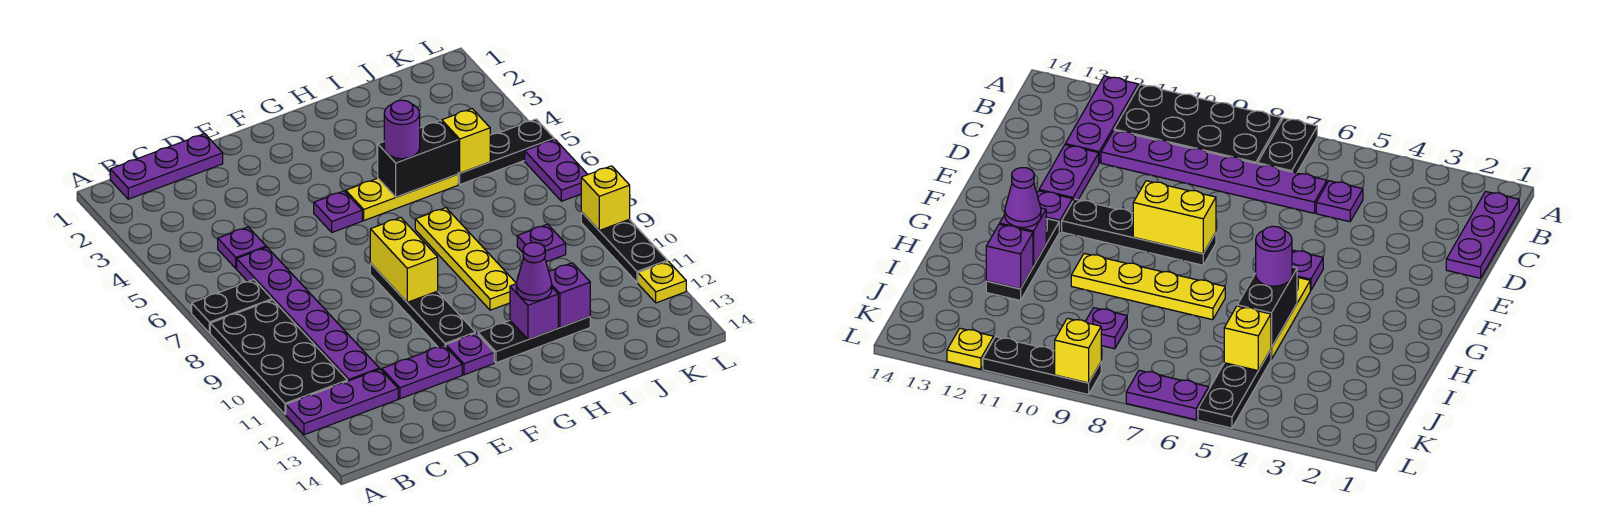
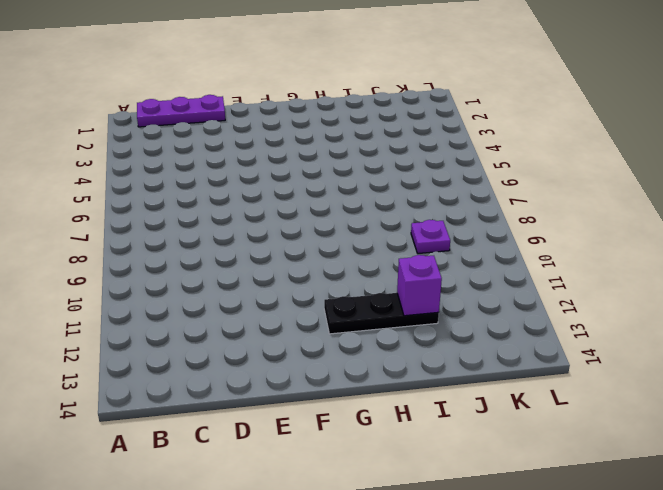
none -> black plate A7:B7 level 1
none -> black plate A8:B11 level 1
none -> purple plate A12:C12 level 1

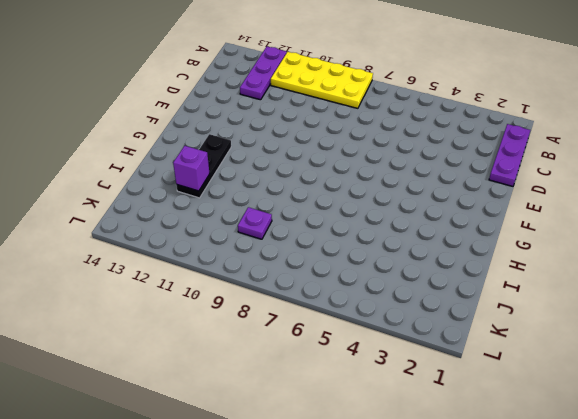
yellow plate A8:B11 level 1 -> black plate A8:B11 level 1
none -> black plate A7:B7 level 1
none -> purple plate C5 level 1
none -> purple plate C6:C11 level 1

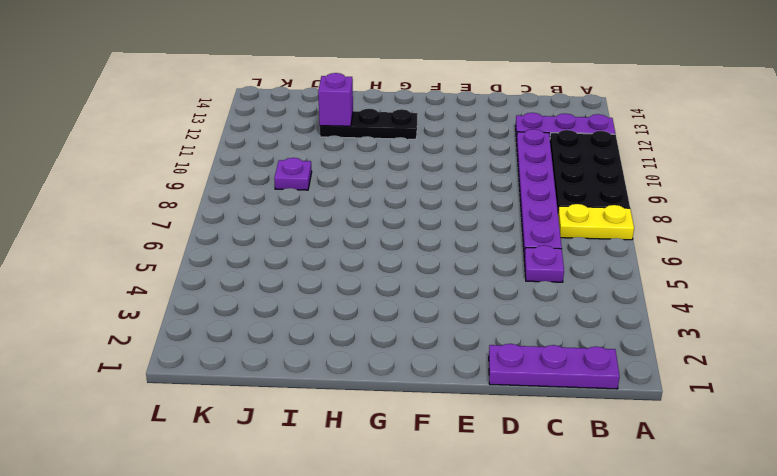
yellow plate A7:B7 level 1 -> black plate A7:B7 level 1
none -> purple plate D12:E12 level 1
none -> purple plate F5 level 1
none -> black plate F8:F11 level 1

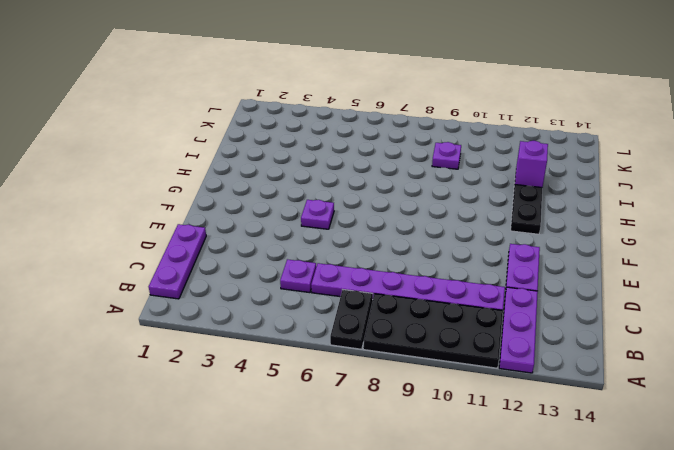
none -> black plate F8:F11 level 1
none -> purple plate F12 level 1
none -> yellow plate G5:I5 level 1

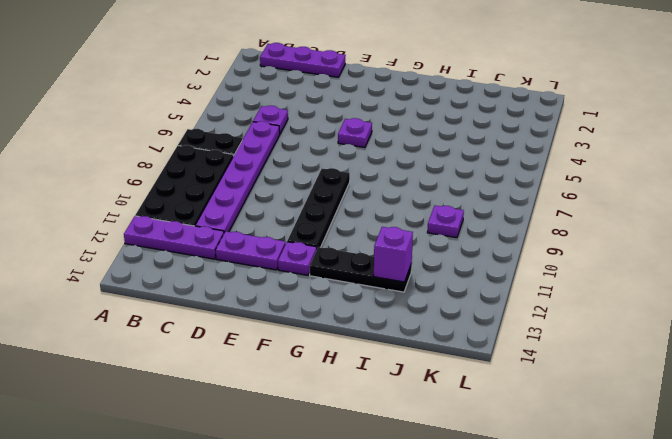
none -> yellow plate G5:I5 level 1
none -> yellow plate H7:H10 level 1
none -> black plate J5:L5 level 1

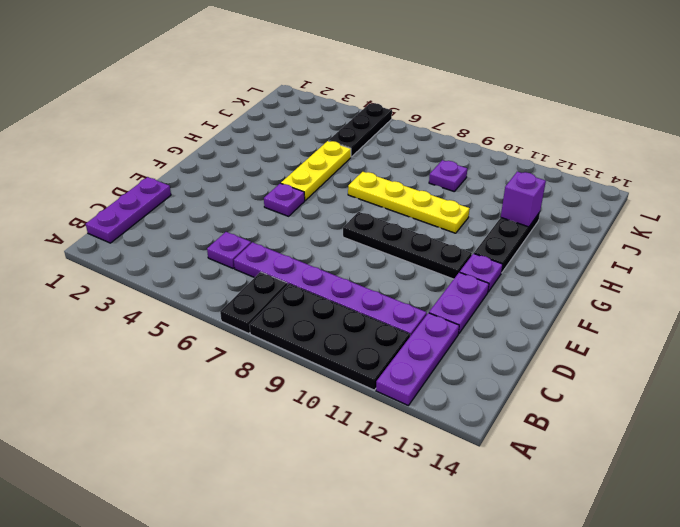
none -> purple plate L6:L7 level 1
none -> black plate L9:L11 level 1
none -> yellow plate L12 level 1

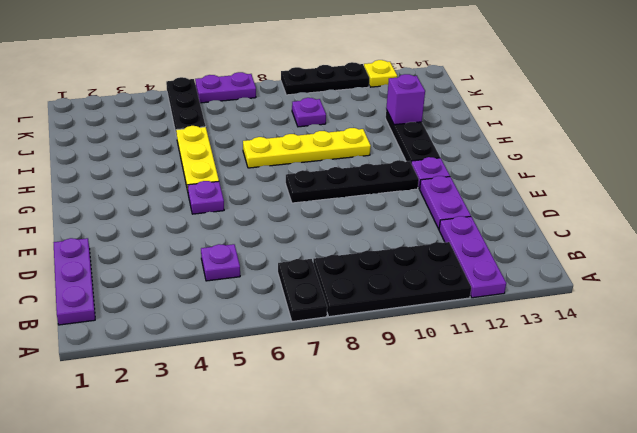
none -> purple plate C6:C11 level 1
none -> yellow brick F8:F9 level 2
none -> black brick H5:I5 level 2

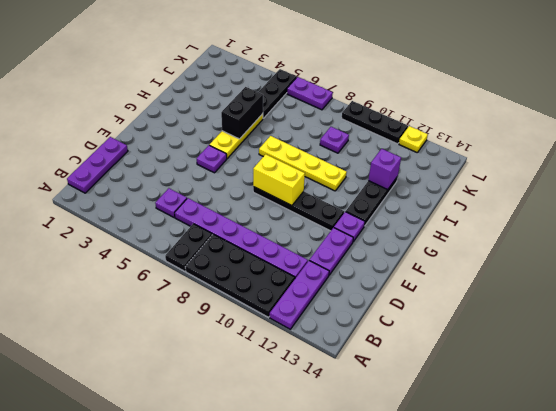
none -> purple brick H12 level 2
none -> yellow brick J5 level 2
none -> yellow brick L9 level 2

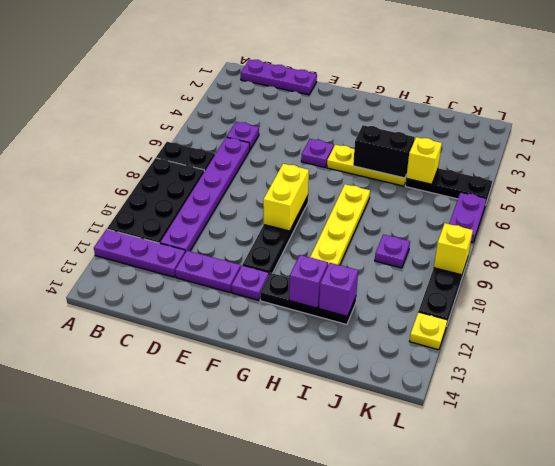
none -> purple round brick H5 level 3
none -> purple cone H12 level 3

